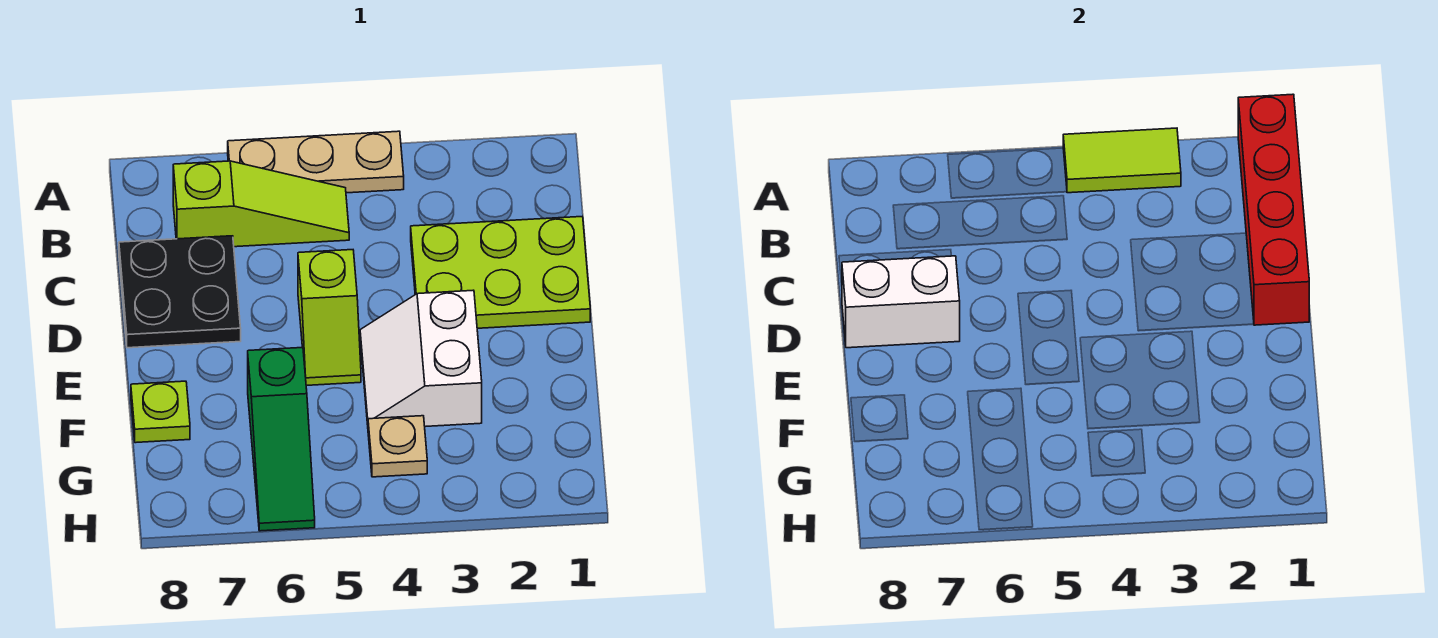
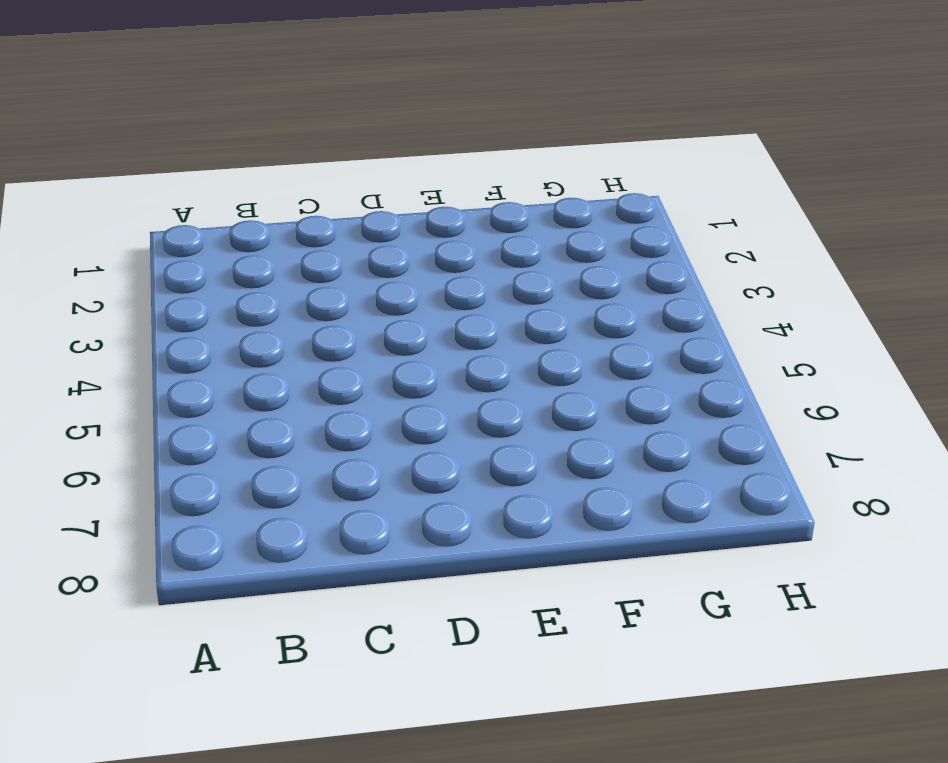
none -> tan plate A4:A6 level 1
none -> lime slope B5:B7 level 1 top 7
none -> lime plate C1:D3 level 1

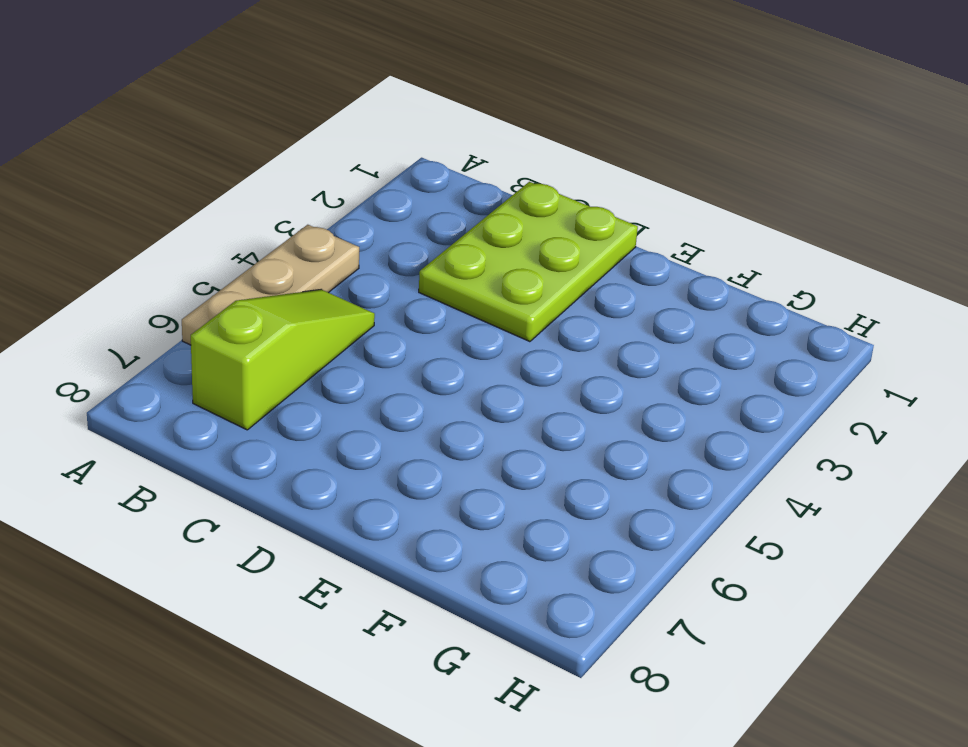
none -> black plate C7:D8 level 1
none -> lime slope D5:E5 level 1 top D
none -> white slope E3:F4 level 1 top 3

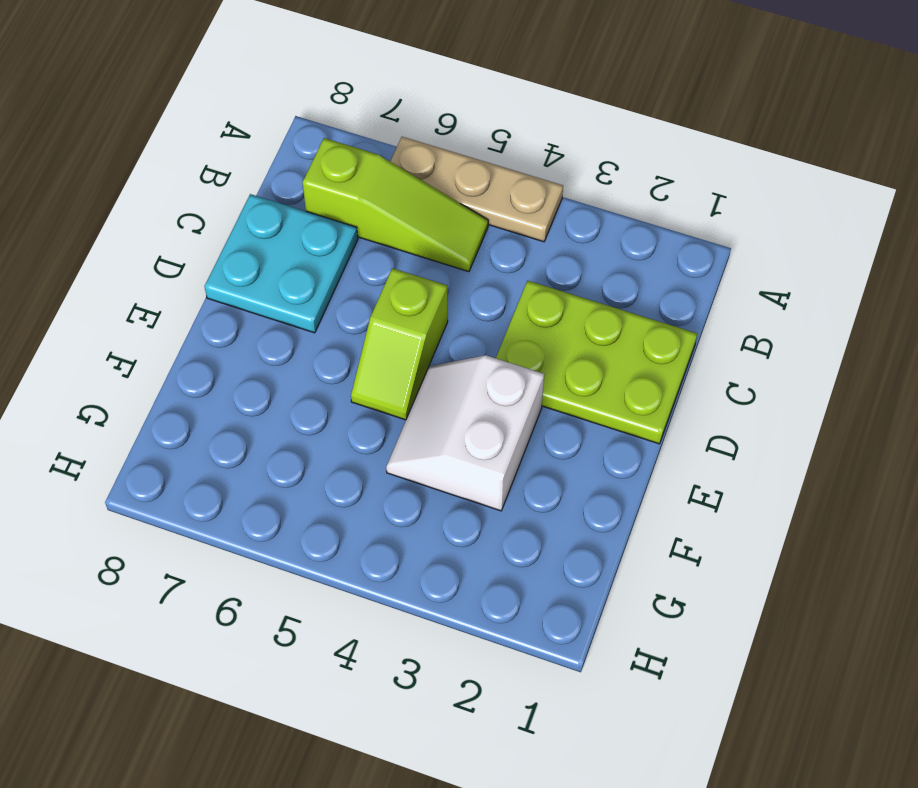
cyan plate C7:D8 level 1 -> black plate C7:D8 level 1
none -> green slope F6:H6 level 1 top F
none -> lime plate F8 level 1
none -> tan plate G4 level 1

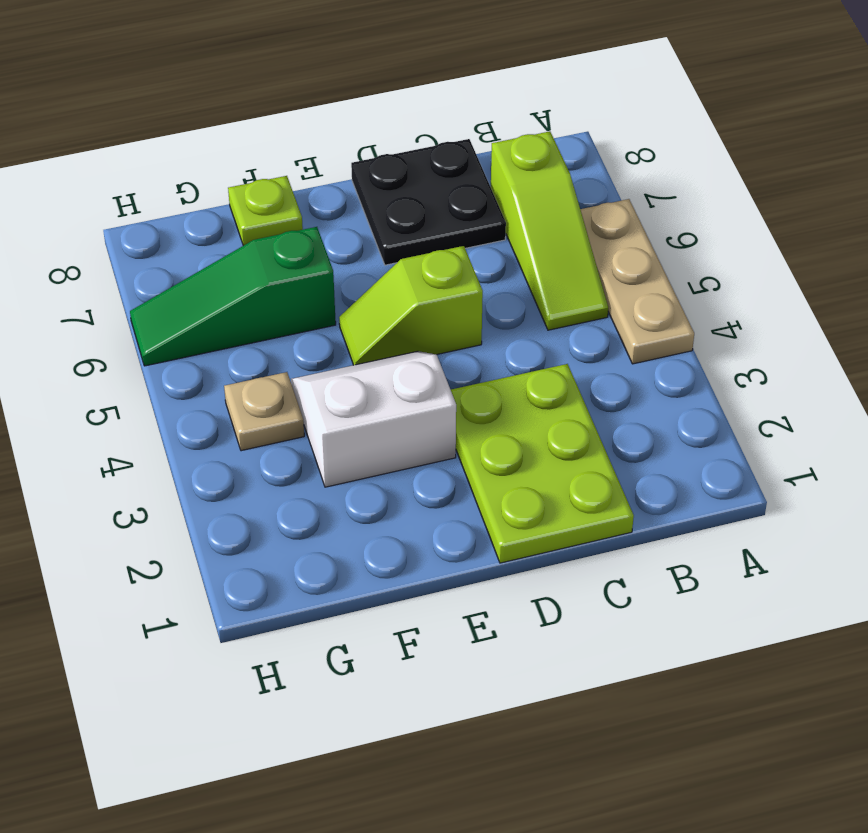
none -> red brick A1:D1 level 2
none -> lime tile A3:A4 level 2
none -> white brick D7:D8 level 2

